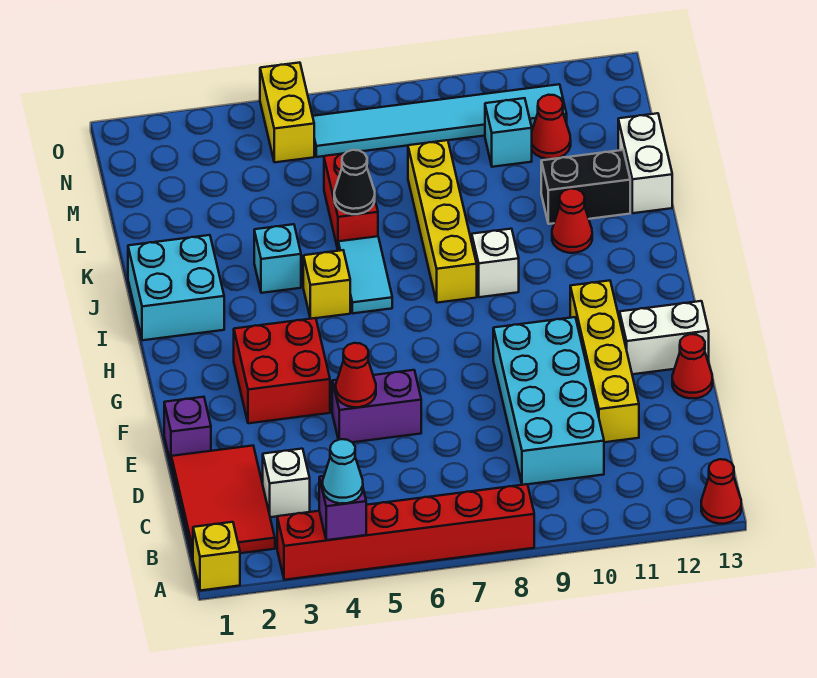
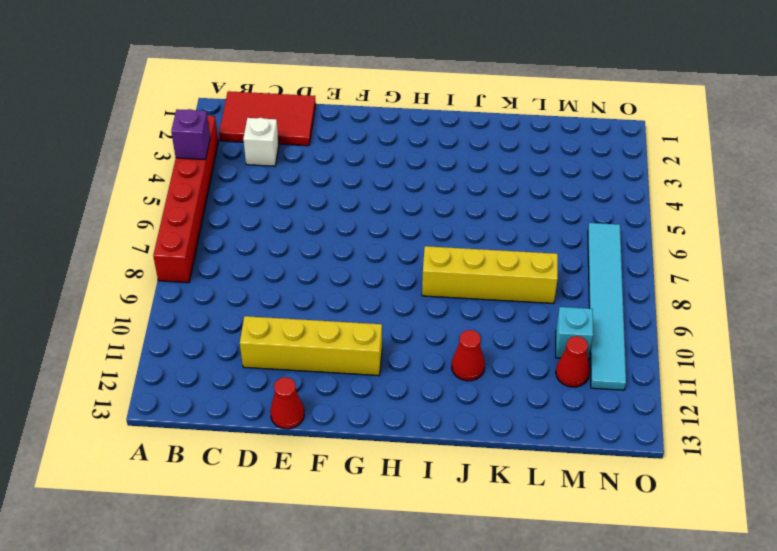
none -> yellow brick A1 level 1
none -> red cone A13 level 1
none -> cyan brick C9:F10 level 1
none -> purple brick E1 level 1

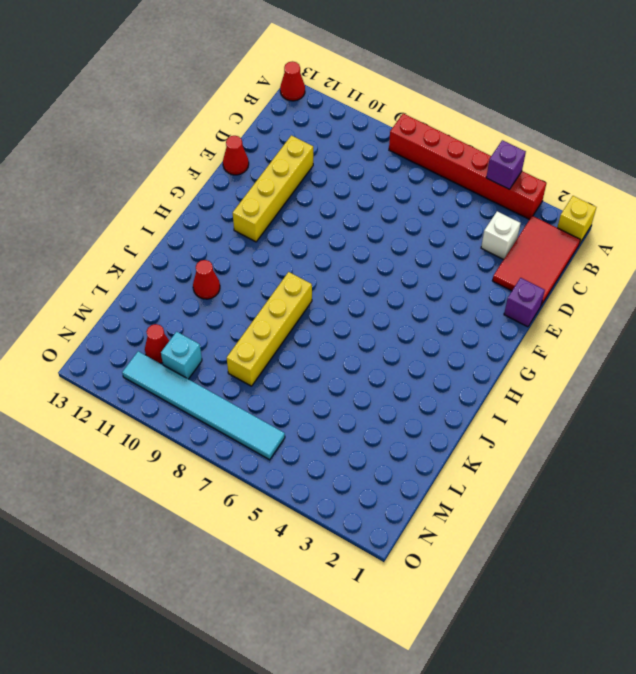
none -> cyan brick C9:F10 level 1
none -> purple brick E5:E6 level 1
none -> red brick F3:G4 level 1
none -> white brick F12:F13 level 1

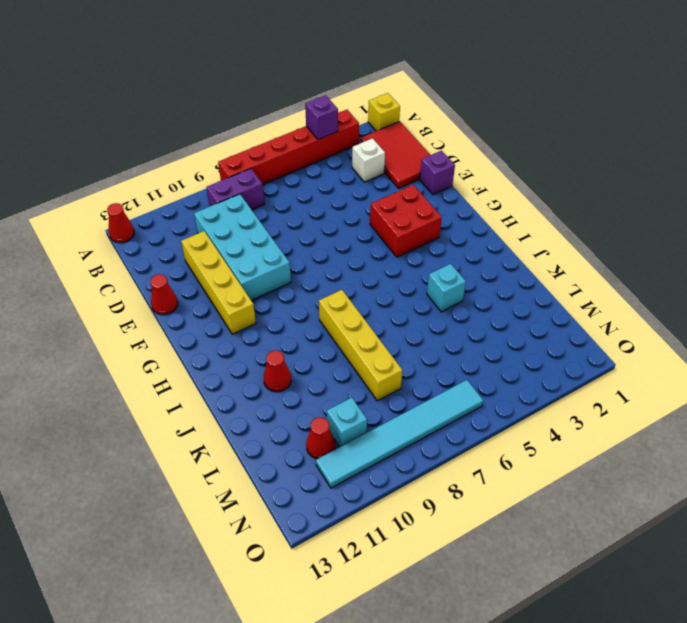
purple brick B8:B9 level 1 -> purple brick E5:E6 level 1
none -> white brick F12:F13 level 1
none -> cyan brick I1:J2 level 1
none -> yellow brick I5 level 1
none -> cyan tile I6:J6 level 1

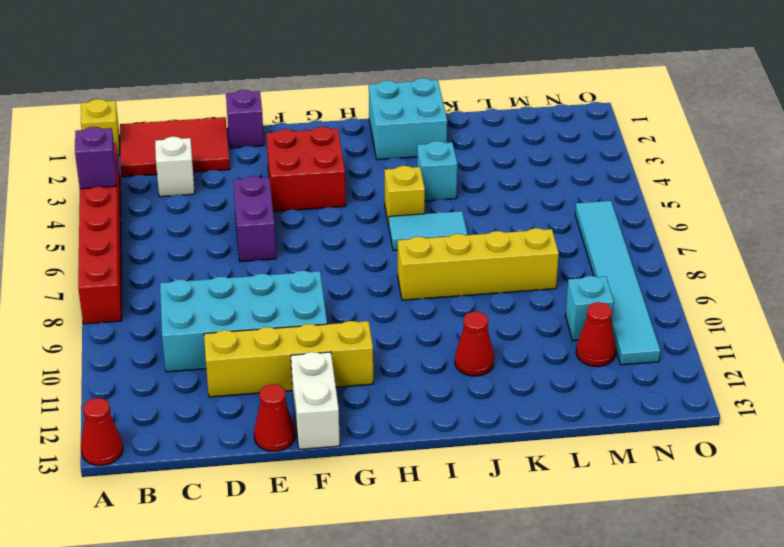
none -> white brick I9 level 1
none -> red brick K6:L6 level 1
none -> black brick K11:K12 level 1
none -> white brick K13:L13 level 1

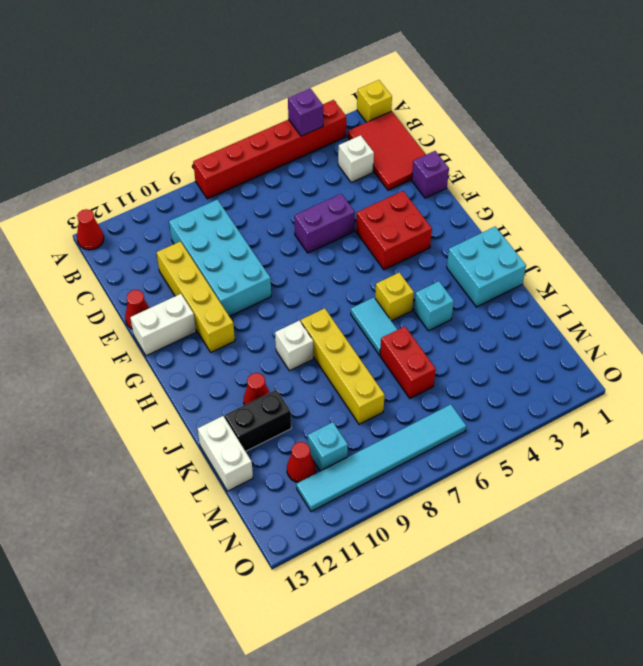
none -> yellow brick N5:O5 level 1
none -> red cone E5 level 2
none -> black cone K6 level 2
none -> cyan cone A4 level 3

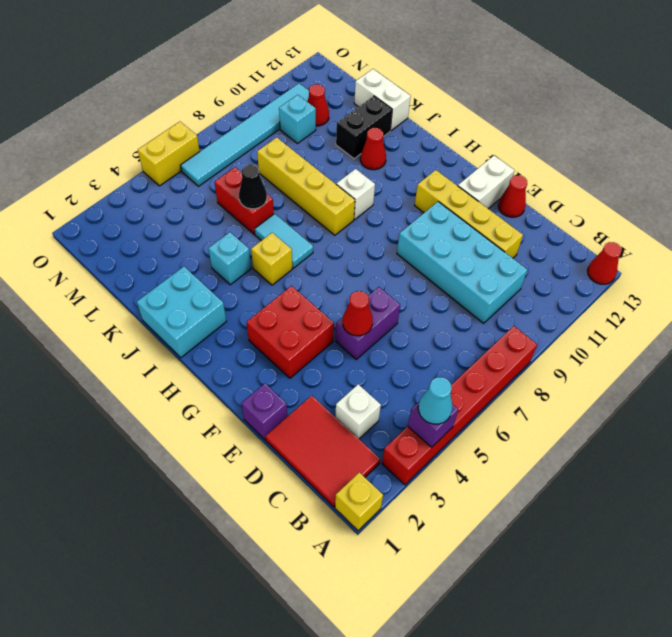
yellow brick O5:O6 level 1 -> yellow brick N5:O5 level 1

